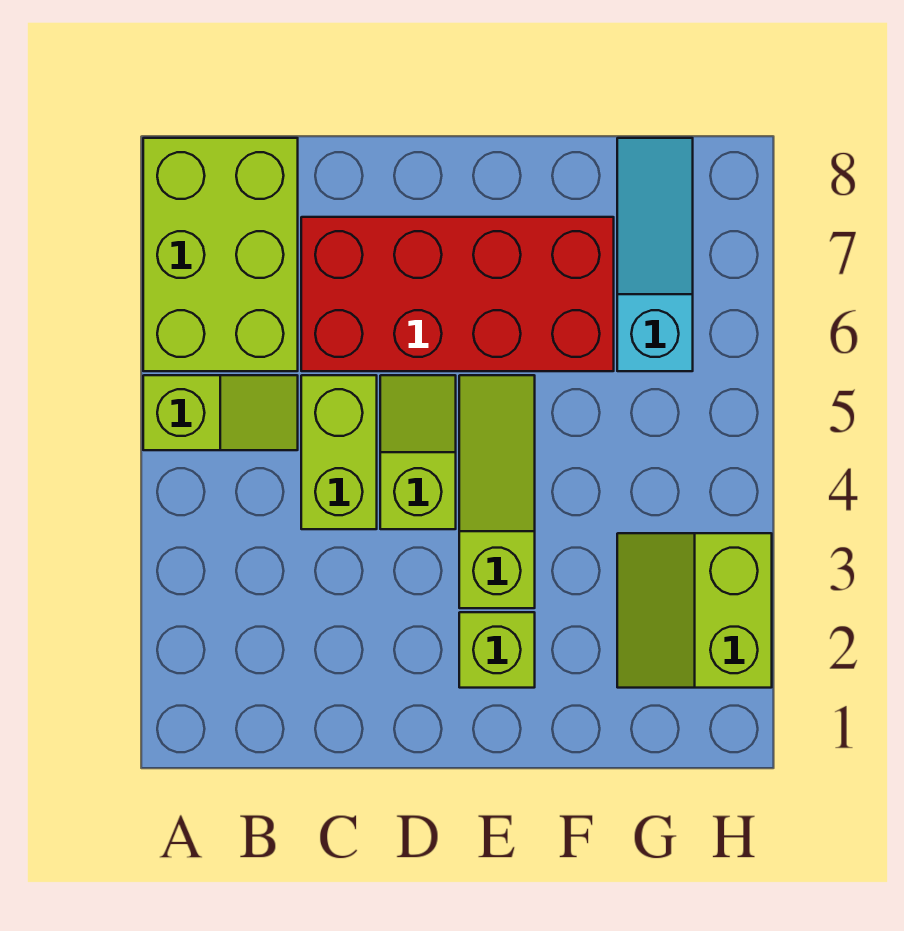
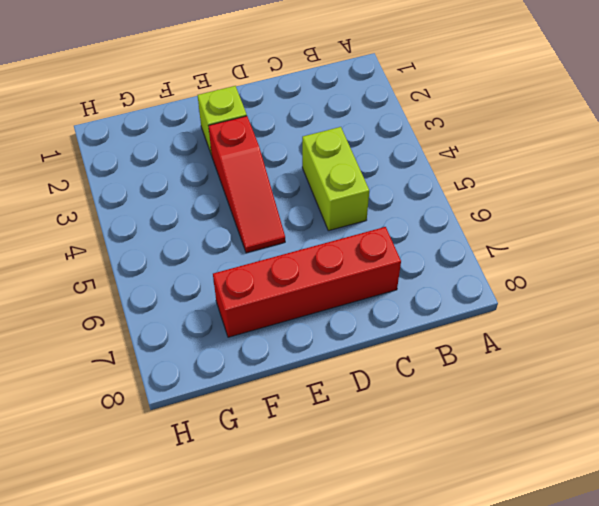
red brick C7:F7 level 1 -> red brick C6:F7 level 1
red slope E3:E5 level 1 top 3 -> lime slope E3:E5 level 1 top 3
none -> lime slope A5:B5 level 1 top A
none -> lime brick A6:B8 level 1

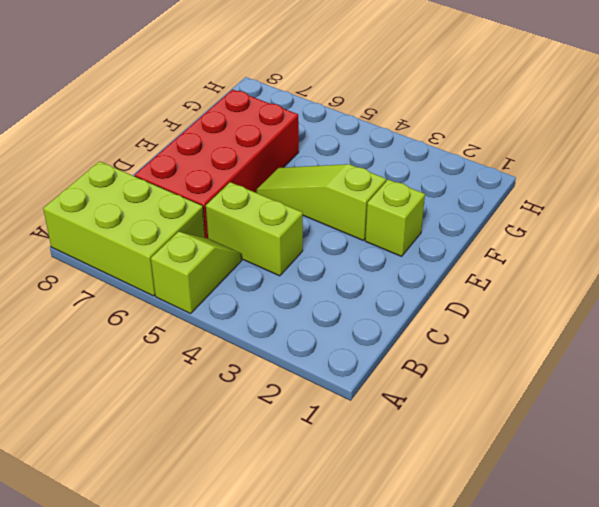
none -> lime slope D4:D5 level 1 top 4
none -> lime slope G2:H3 level 1 top H

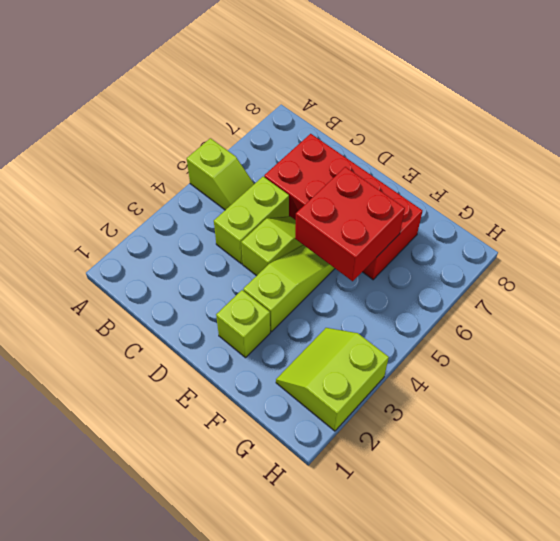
red brick E5:F6 level 2 -> none
none -> lime brick A6:B8 level 1
none -> cyan slope G6:G8 level 1 top 6

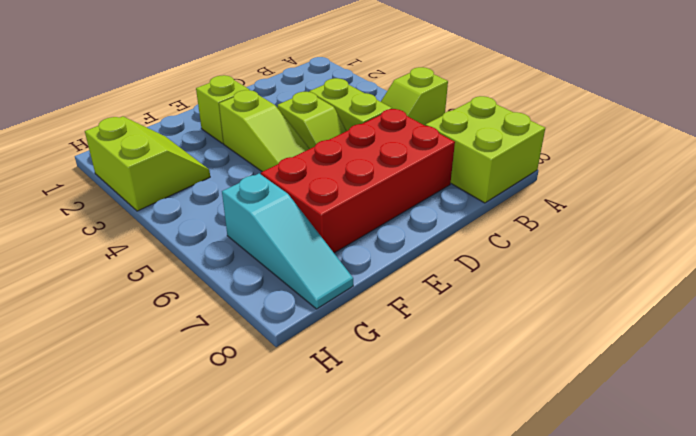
lime brick A7:B8 level 1 -> lime brick A6:B8 level 1

